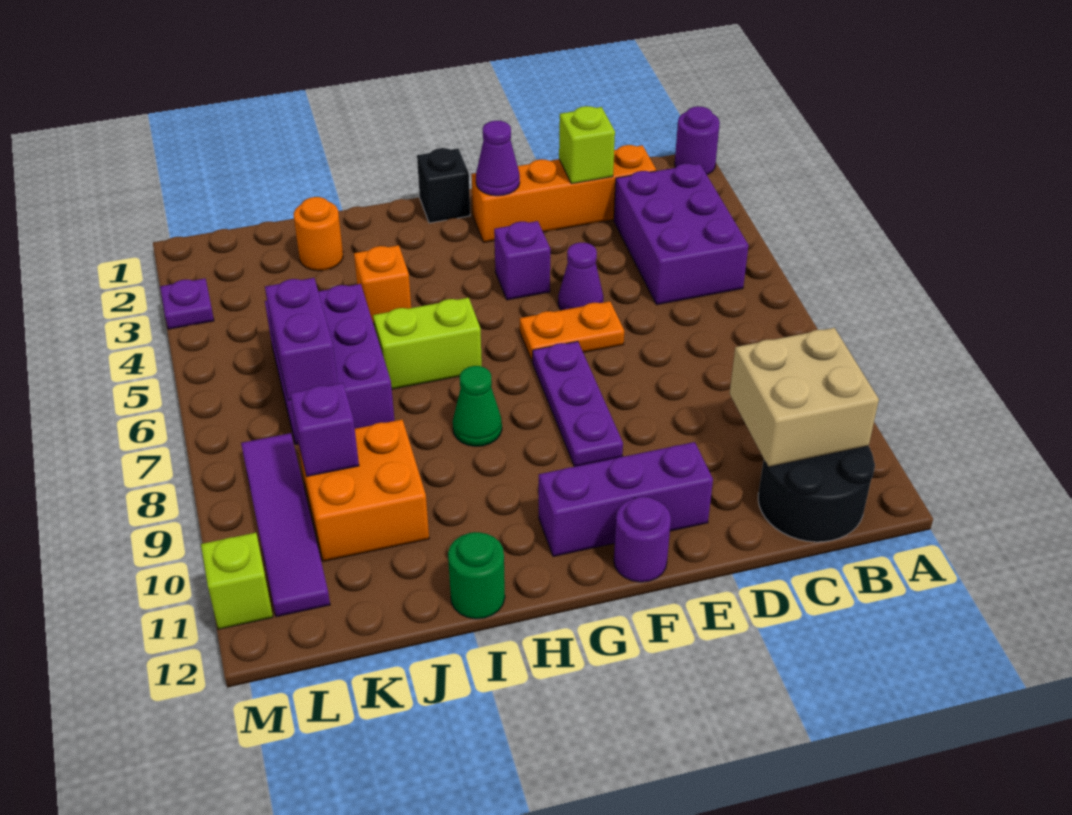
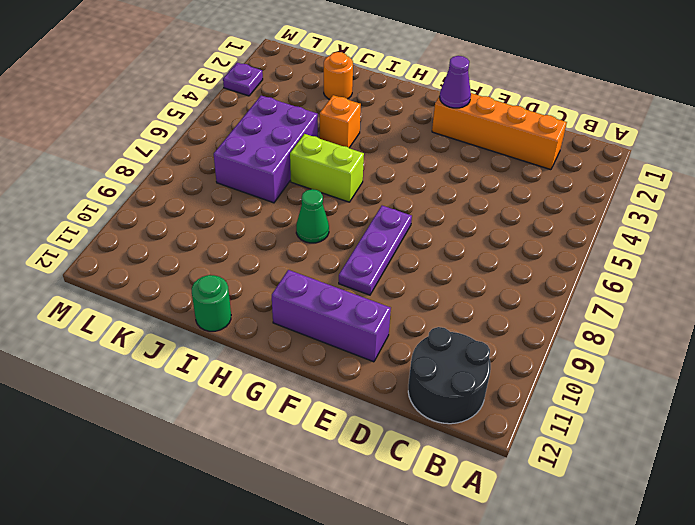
none -> purple round brick A1 level 1
none -> purple brick B3:C5 level 1
none -> purple cone E5 level 1

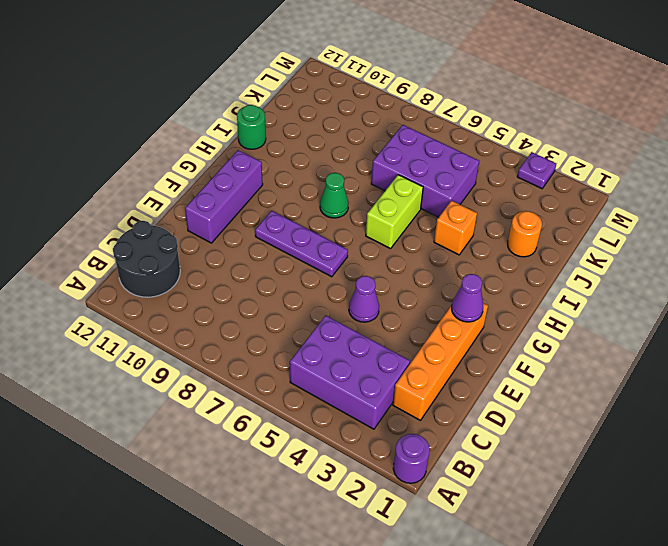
none -> orange plate E6:F6 level 1
none -> purple brick F4 level 1
none -> purple round brick F12 level 1

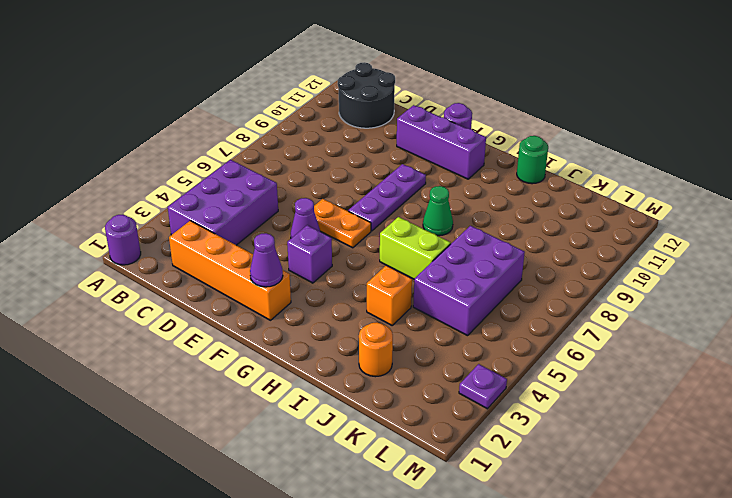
none -> black brick G1 level 1
none -> orange brick J9:K10 level 1
none -> purple tile L8:L11 level 1

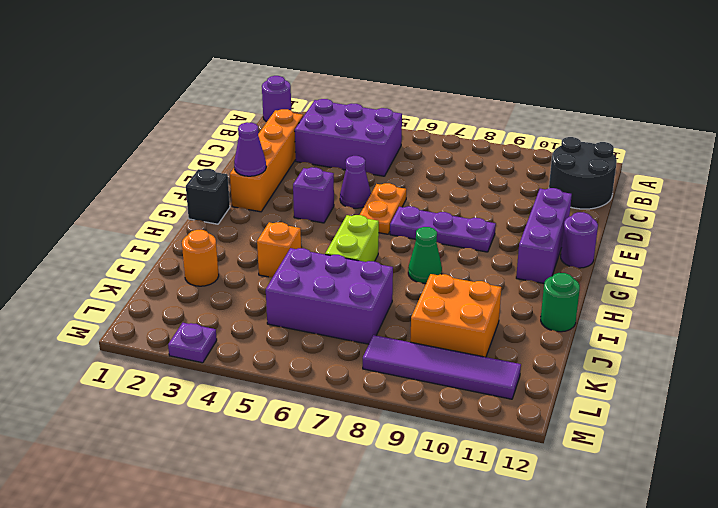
none -> lime brick M11 level 1
none -> tan brick B10:C11 level 2
none -> lime brick D2 level 2

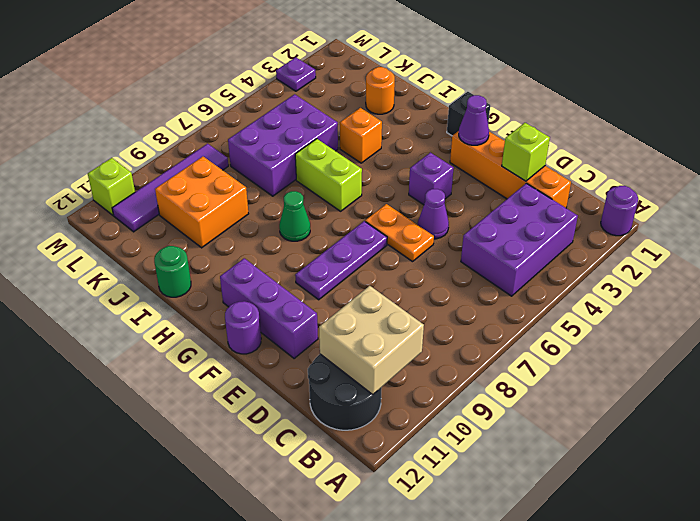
none -> purple brick K6:K7 level 2
none -> purple brick K9 level 2

